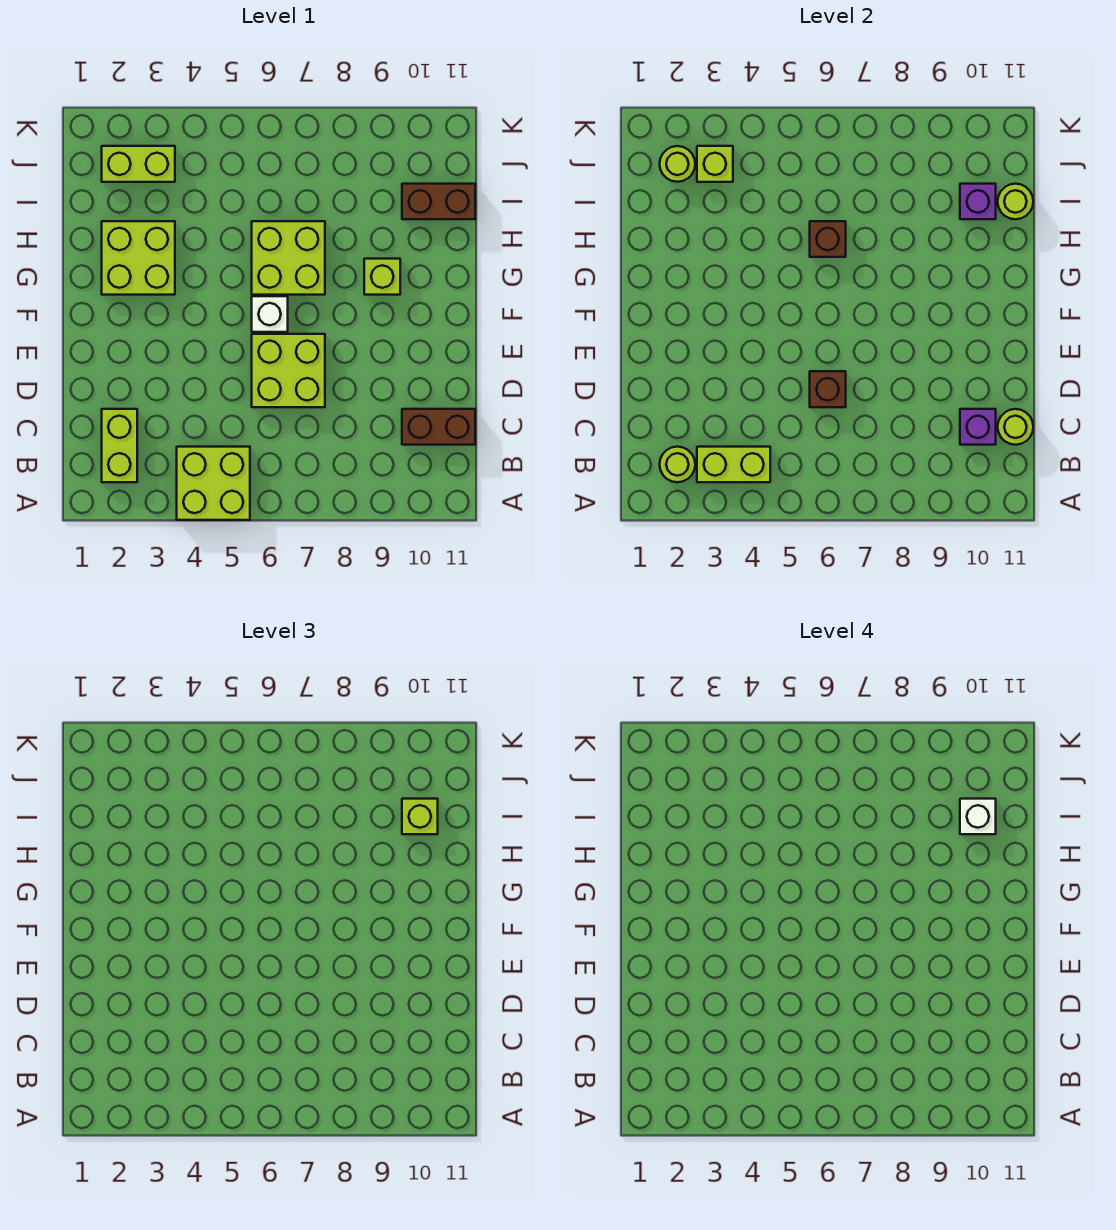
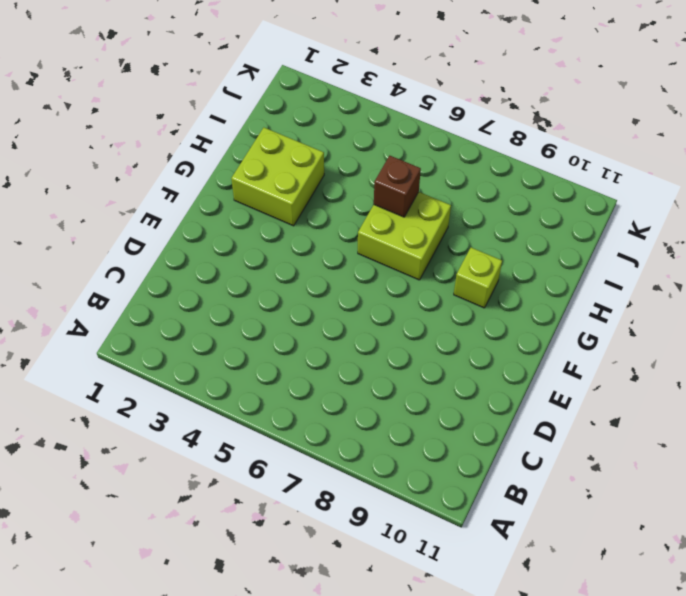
none -> lime brick A4:B5 level 1
none -> lime brick B2:C2 level 1
none -> brown brick C10:C11 level 1

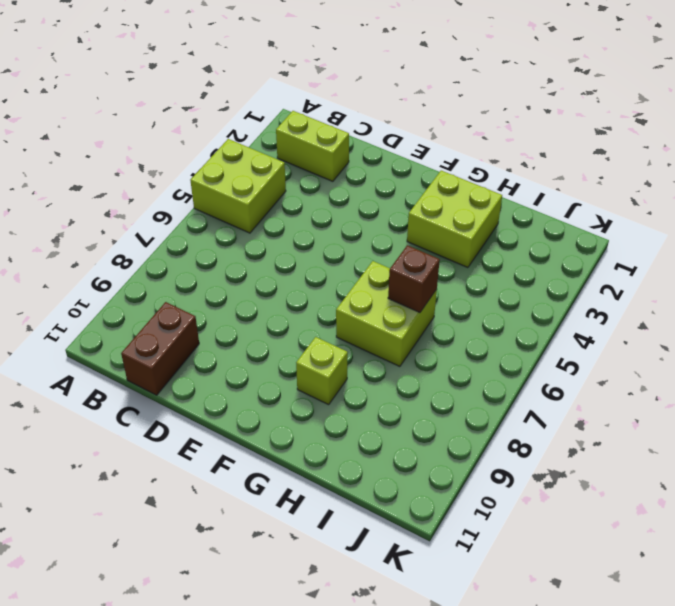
none -> lime brick D6:E7 level 1
none -> white brick F6 level 1
none -> brown brick I10:I11 level 1

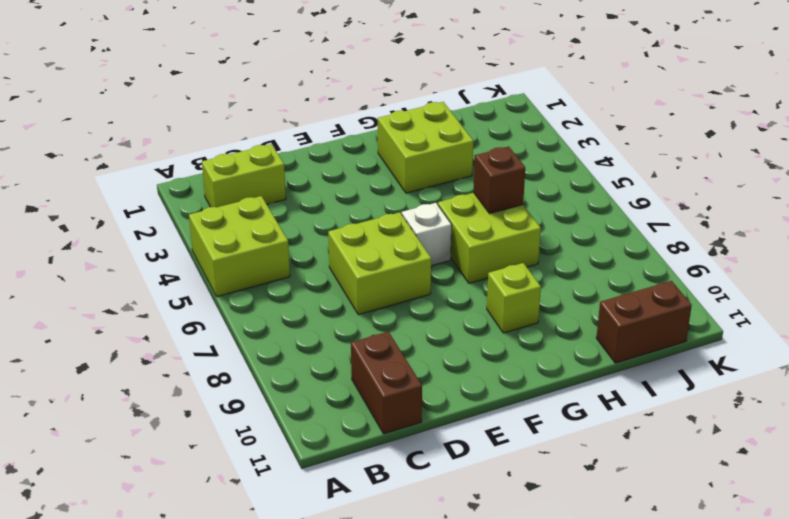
brown brick I11:J11 level 1 -> brown brick I10:I11 level 1
none -> lime brick J2:J3 level 1
none -> lime round brick B2 level 2
none -> lime brick B3:B4 level 2

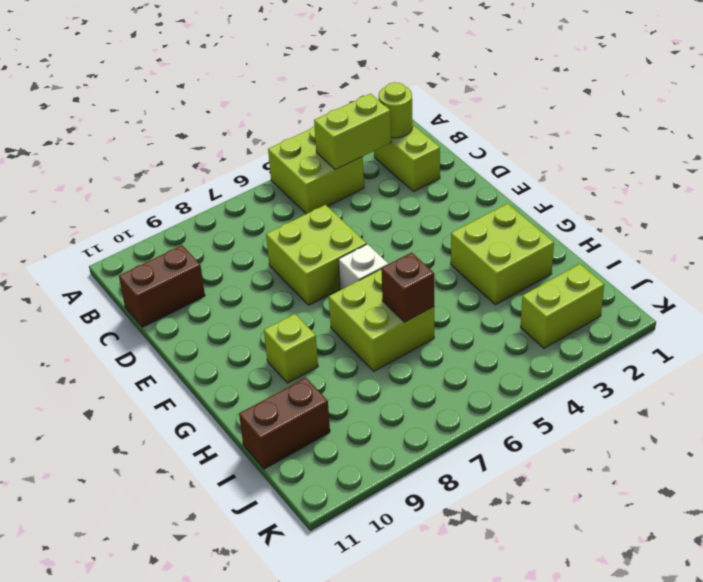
none -> purple brick C10 level 2
none -> lime round brick C11 level 2
none -> brown brick D6 level 2

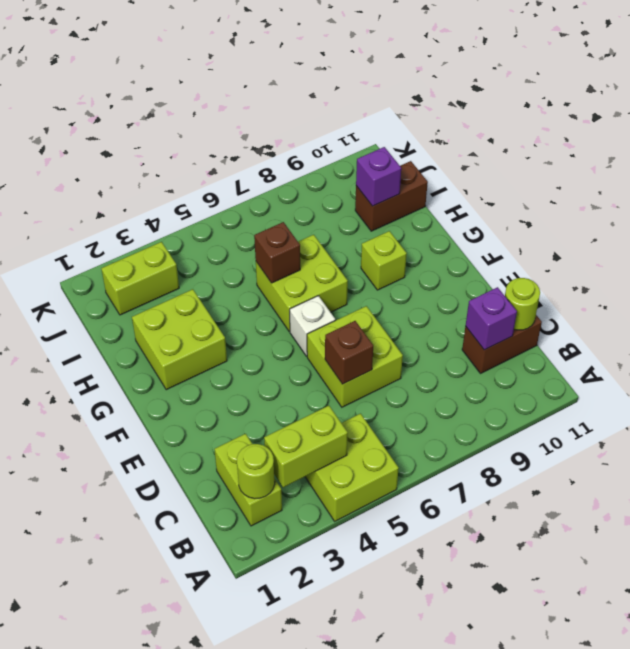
none -> lime round brick I11 level 2
none -> lime round brick J2 level 2
none -> lime brick J3 level 2

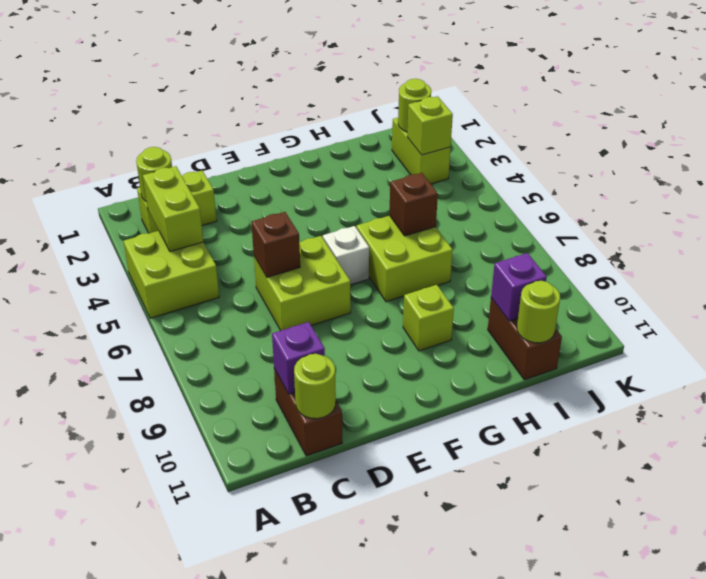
none -> lime brick G2:H3 level 1
none -> lime brick I10 level 3
none -> white brick I10 level 4

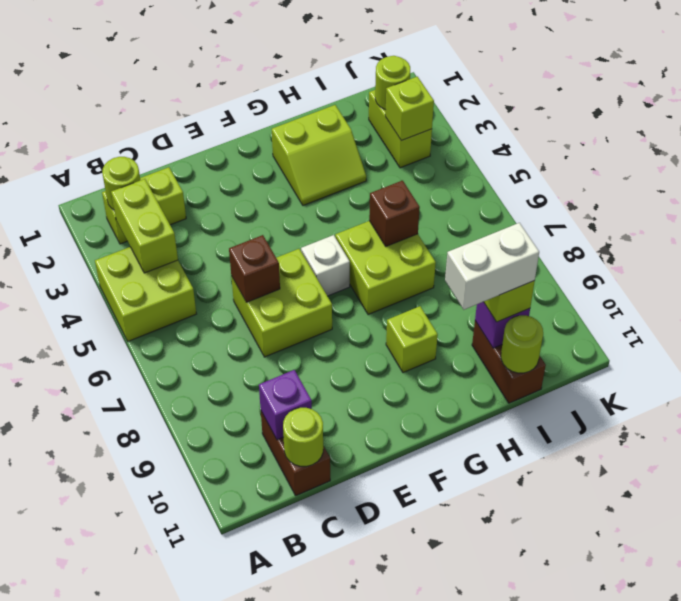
lime slope G2:H3 level 1 top 2 -> lime brick G2:H3 level 1
white brick H10:I10 level 4 -> white brick I10 level 4

